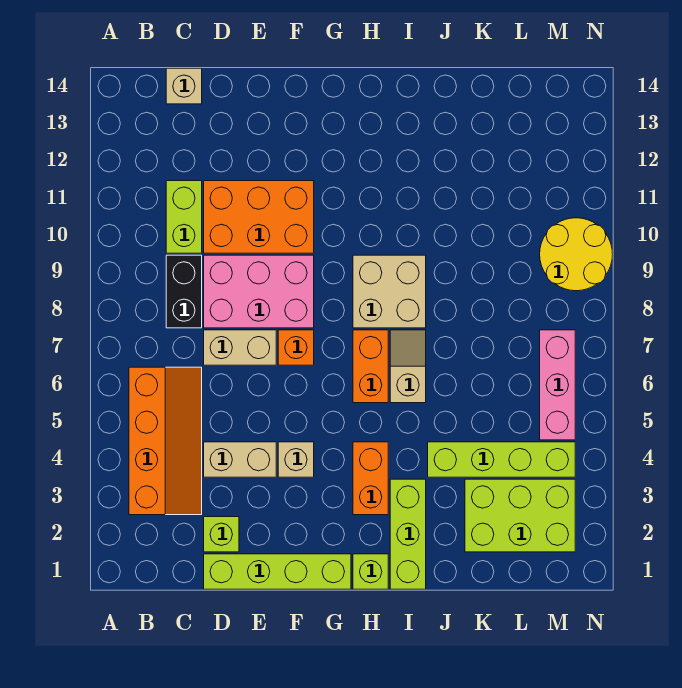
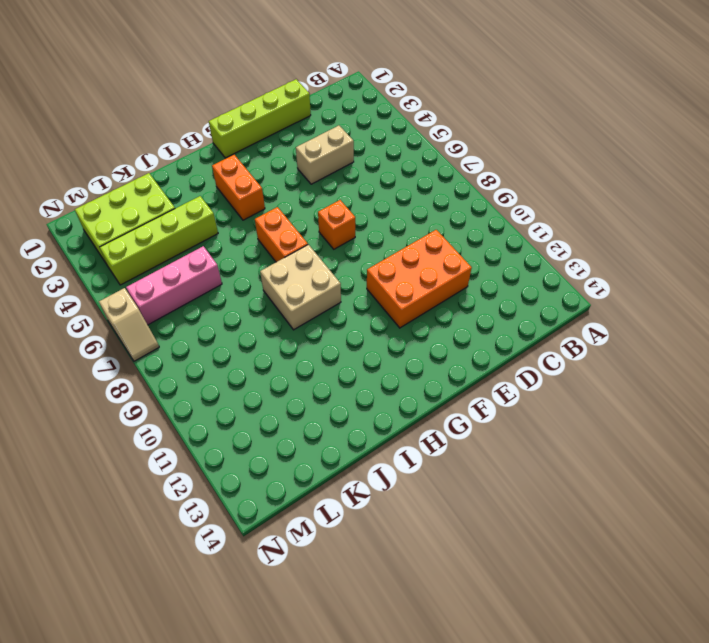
pink brick K6:M6 level 1 -> pink brick M5:M7 level 1
tan slope N6:N7 level 1 top 6 -> tan slope I6:I7 level 1 top 6
none -> orange slope B3:C6 level 1 top B
none -> black brick C8:C9 level 1
none -> lime brick C10:C11 level 1

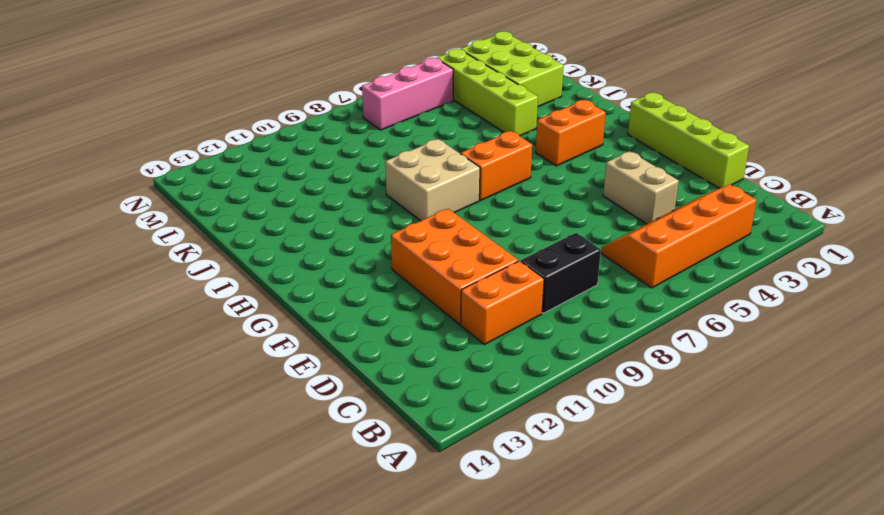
orange brick C10:C11 level 1 -> lime brick C10:C11 level 1
none -> tan brick C14 level 1
none -> lime brick D2 level 1
none -> tan brick D7:E7 level 1

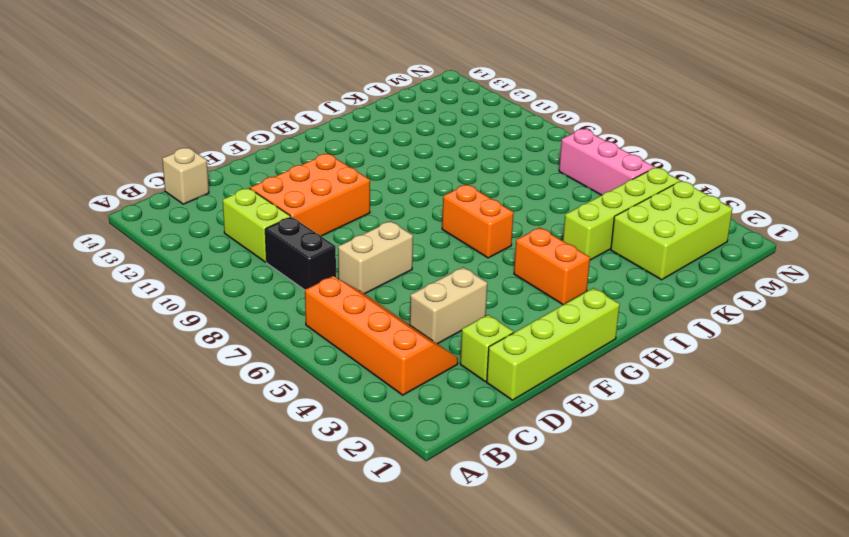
none -> pink brick D8:F9 level 1
none -> tan brick F4 level 1
none -> orange brick F7 level 1

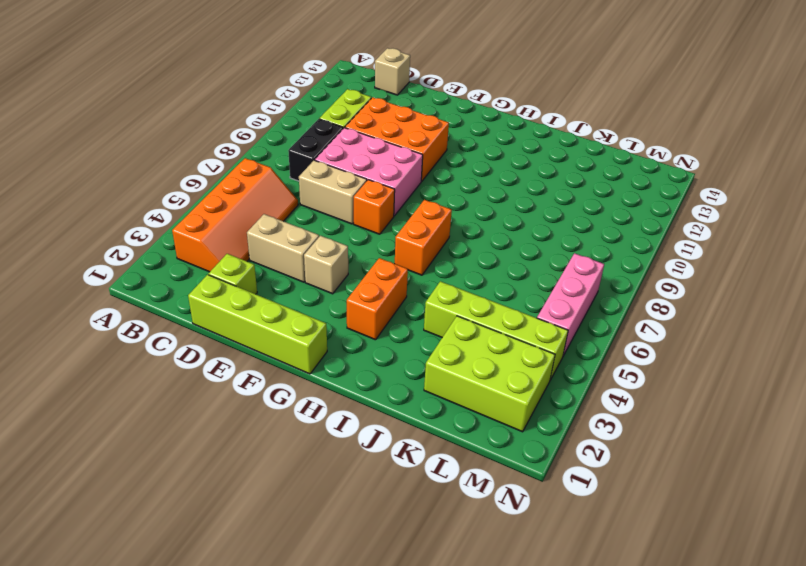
none -> lime brick H1 level 1
none -> tan brick H8:I9 level 1
none -> lime brick I1:I3 level 1

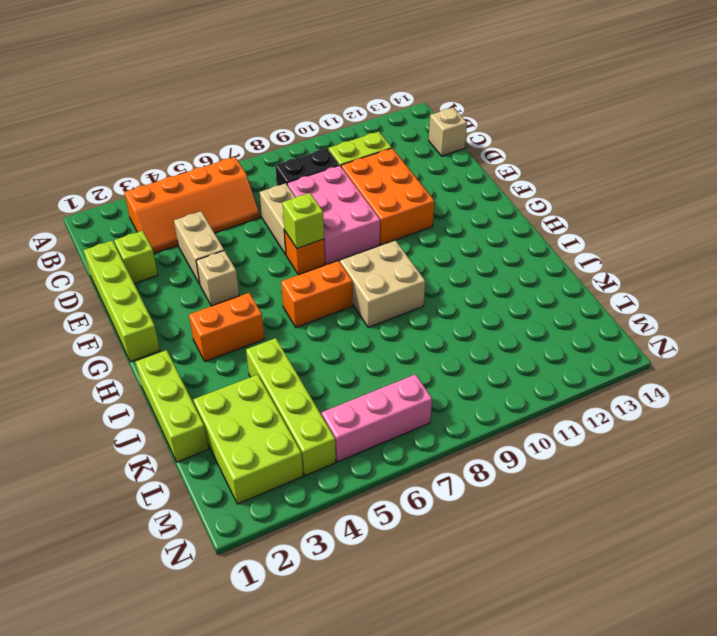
lime brick F7 level 2 -> lime brick H1 level 1
lime brick I1:K1 level 1 -> lime brick I1:I3 level 1
none -> tan slope I6:I7 level 1 top 6
none -> yellow round brick M9:N10 level 1

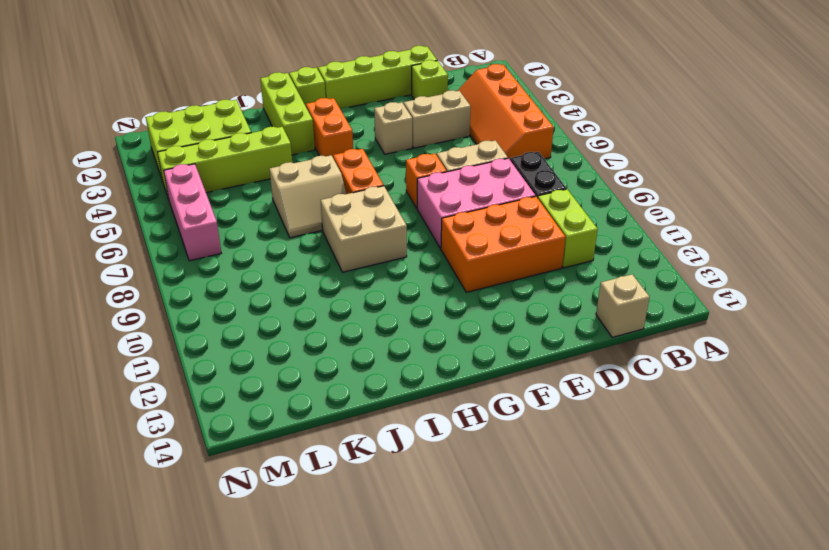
tan slope I6:J7 level 1 top 6 -> tan slope I6:I7 level 1 top 6
none -> yellow round brick M9:N10 level 1

